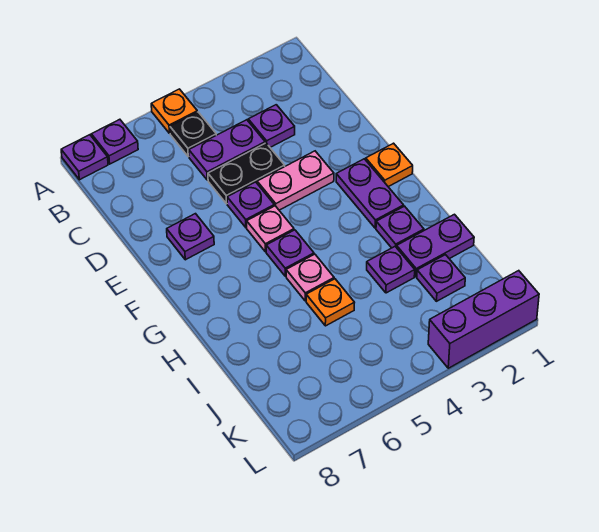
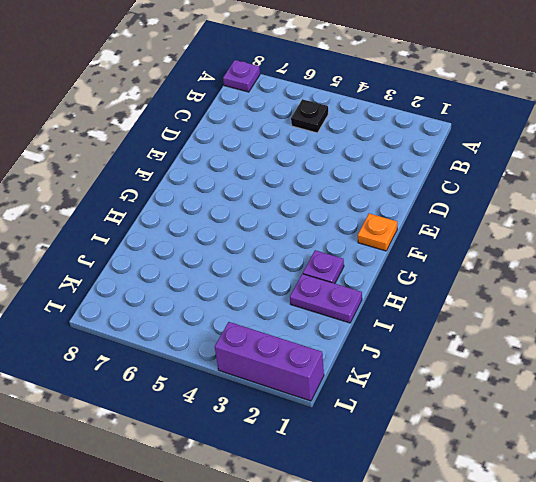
none -> orange plate A5 level 1
none -> purple plate A7 level 1
none -> purple plate C3 level 1

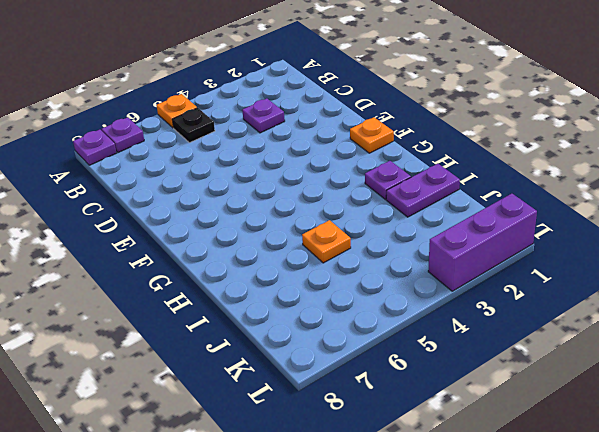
none -> purple plate C4:C5 level 1
none -> black plate D4:D5 level 1
none -> pink plate E3:E4 level 1

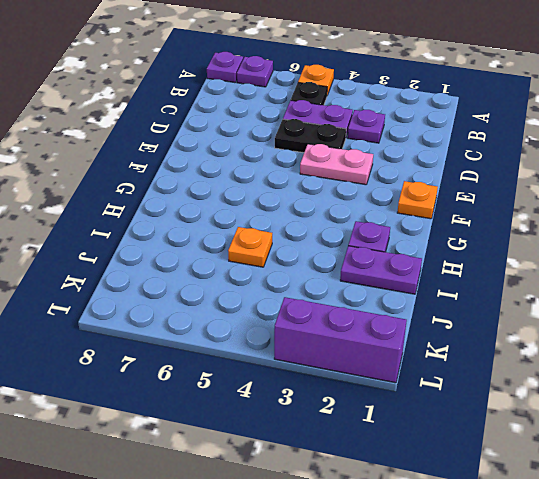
none -> purple plate E5 level 1
none -> purple plate E7 level 1
none -> purple plate F2:G2 level 1

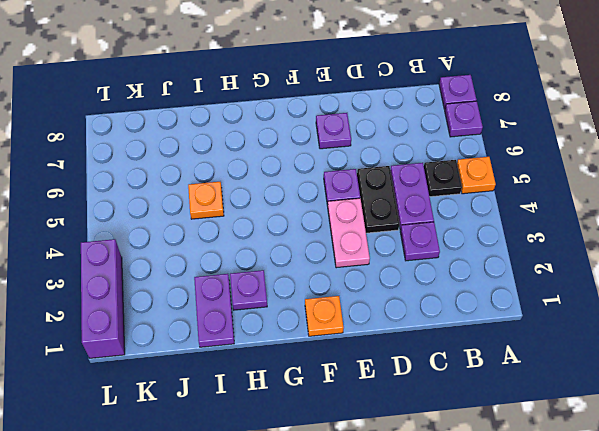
none -> purple plate F2:G2 level 1
none -> pink plate F5 level 1
none -> purple plate G5 level 1

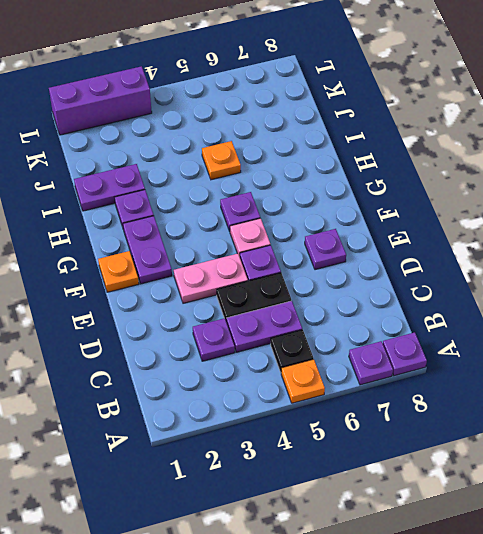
none -> pink plate H5 level 1
none -> purple plate I3 level 1
none -> purple plate J2 level 1

